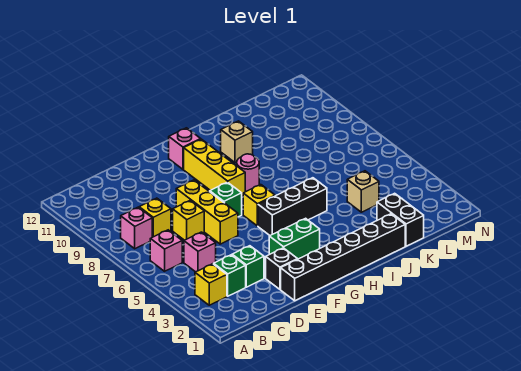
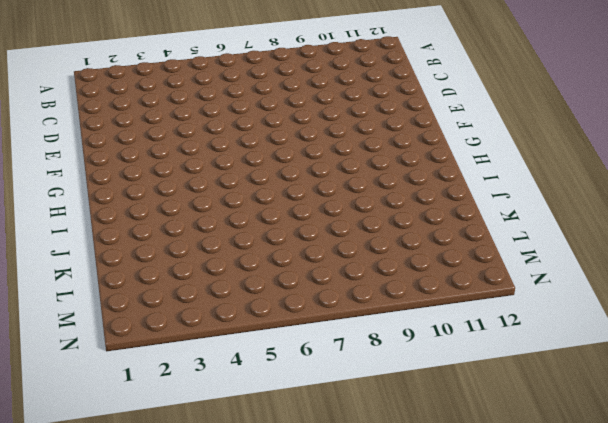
none -> yellow brick B3 level 1
none -> pink brick B6 level 1
none -> pink brick B8 level 1

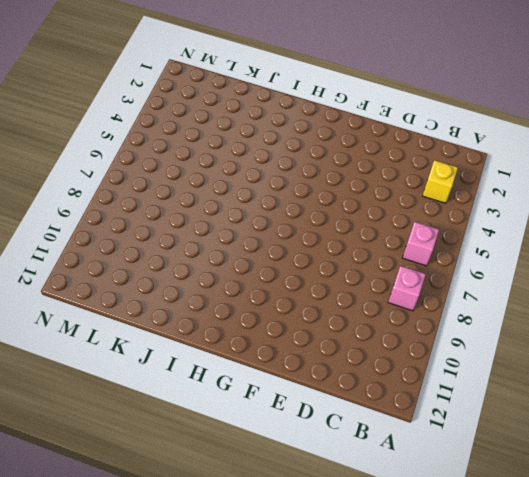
none -> green brick C3 level 1
none -> pink brick C5 level 1
none -> yellow brick C8 level 1

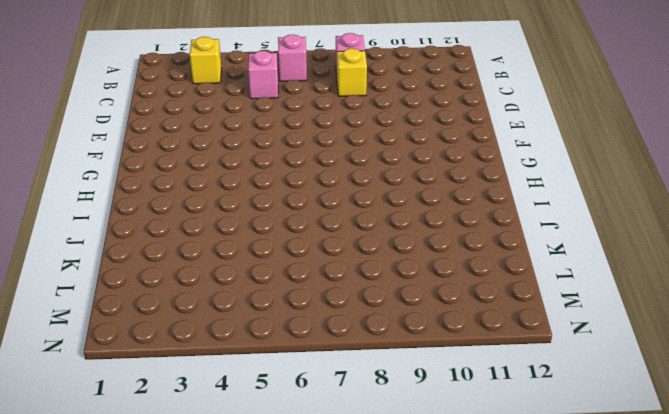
none -> green brick C3 level 1
none -> green brick D3 level 1
none -> yellow brick D7 level 1

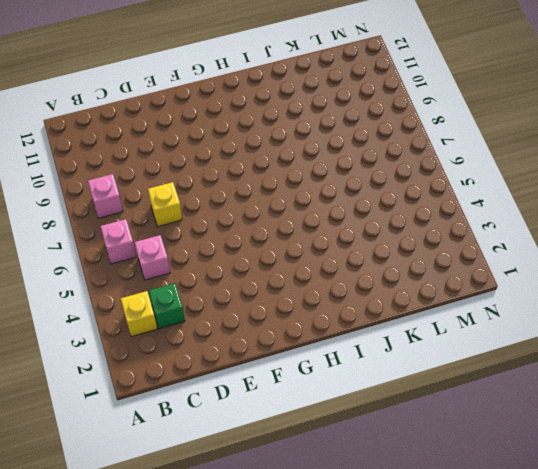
none -> yellow brick C8 level 1
none -> green brick D3 level 1
none -> black brick E1:J1 level 1

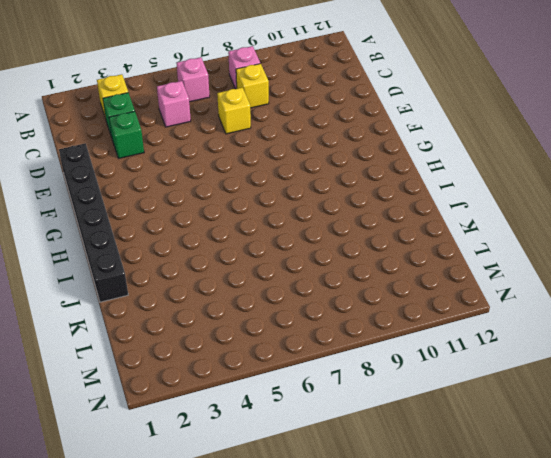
none -> black brick E2 level 1
none -> yellow brick E6:E8 level 1
none -> green brick F3:G3 level 1

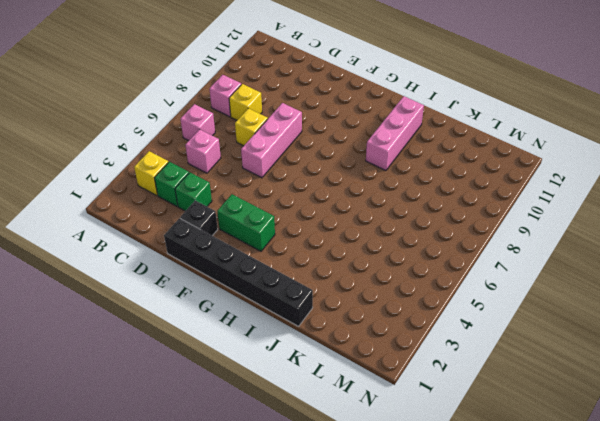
pink brick E6:E8 level 1 -> yellow brick E6:E8 level 1
pink brick I9:I11 level 1 -> tan brick I10 level 1
none -> green brick F7 level 1
none -> black brick G5:I5 level 1
none -> yellow brick G6 level 1

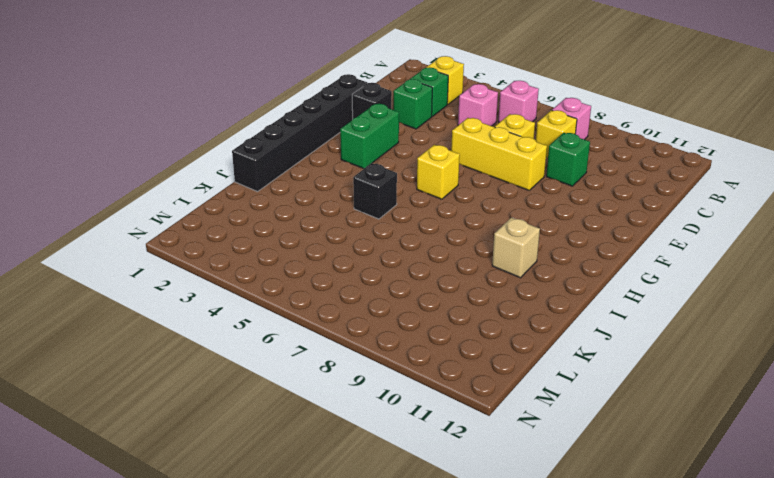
green brick D9 level 1 -> green brick F7 level 1
black brick I5 level 1 -> black brick G5:I5 level 1
none -> yellow brick G8:G10 level 1
none -> pink brick G11 level 1
none -> pink round brick H8 level 1

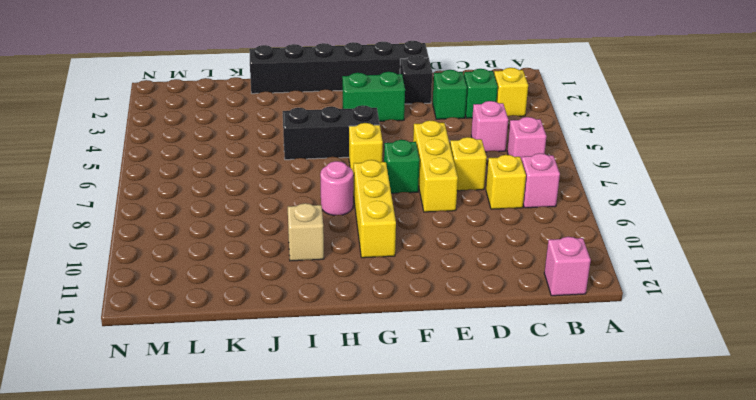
pink brick B12 level 1 -> pink brick G11 level 1
none -> black brick K1:K2 level 1
none -> tan brick K4 level 1

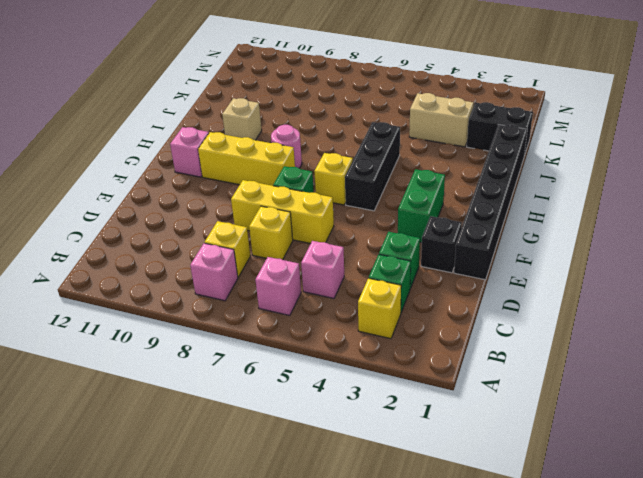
tan brick K3:K4 level 1 -> tan brick K4 level 1

